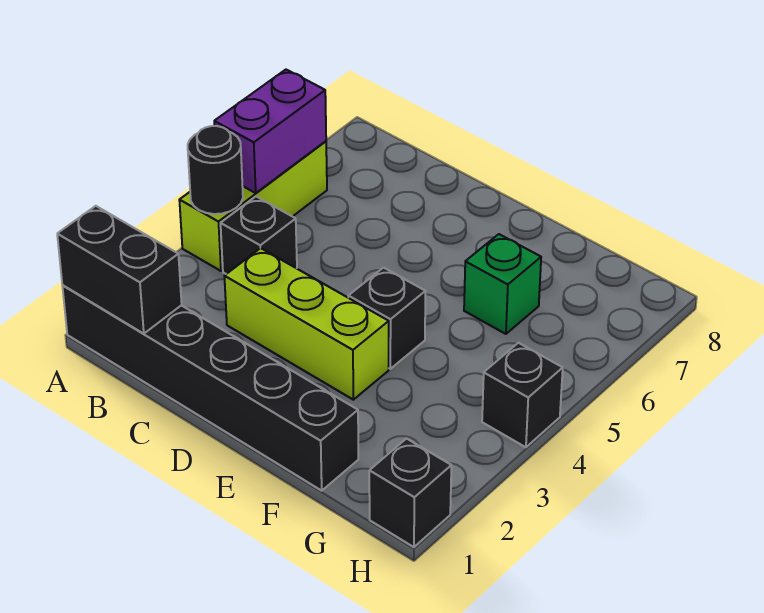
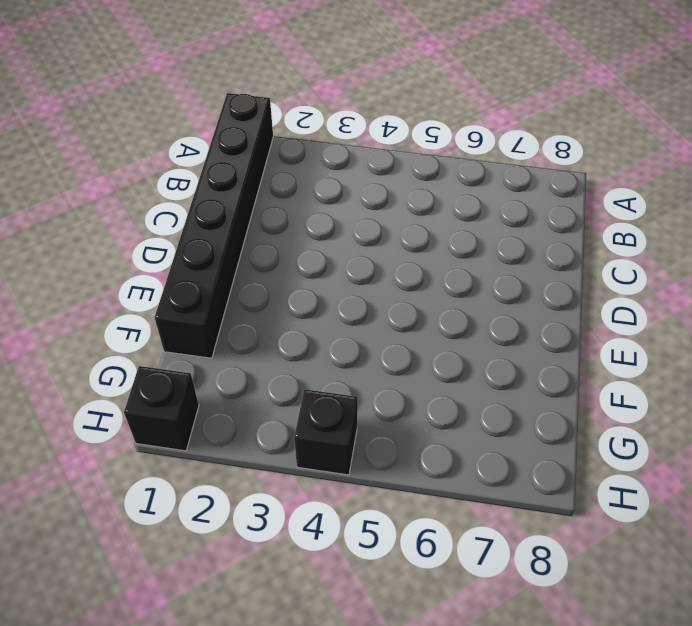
none -> lime brick A4:A6 level 1
none -> black brick B4 level 1

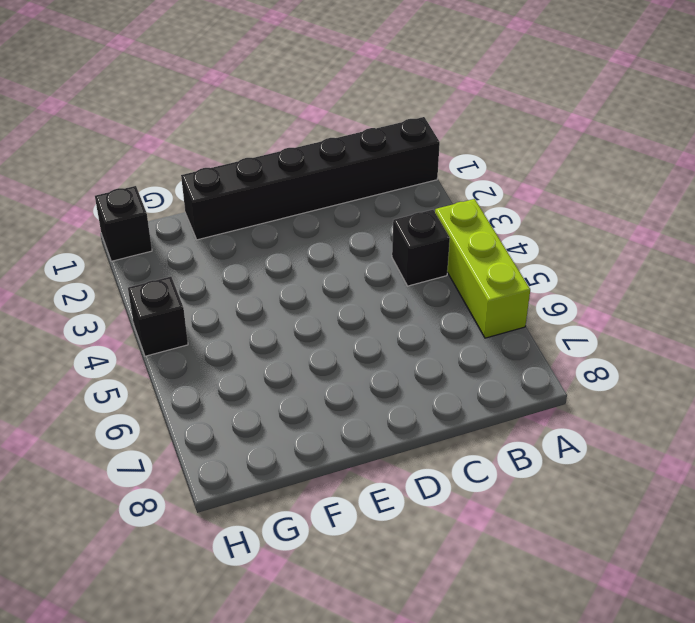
none -> lime brick C3:E3 level 1
none -> black brick E4 level 1

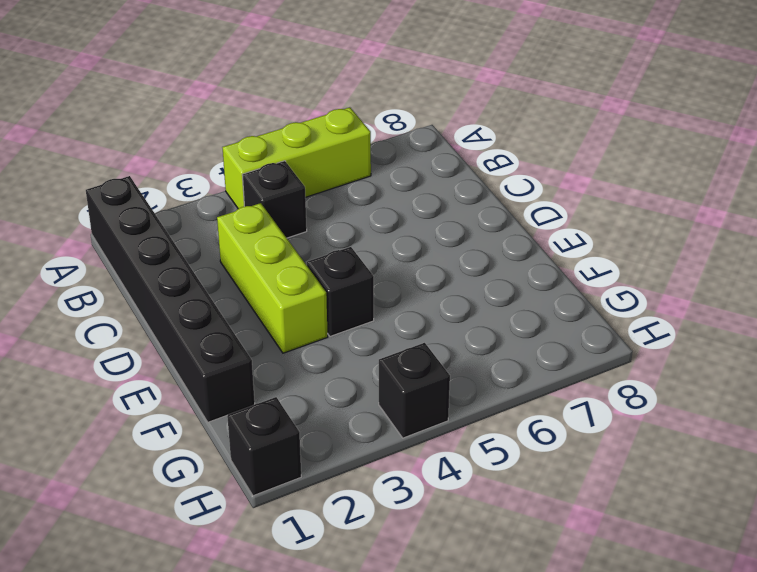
none -> green brick F6 level 1
none -> black brick A1:B1 level 2

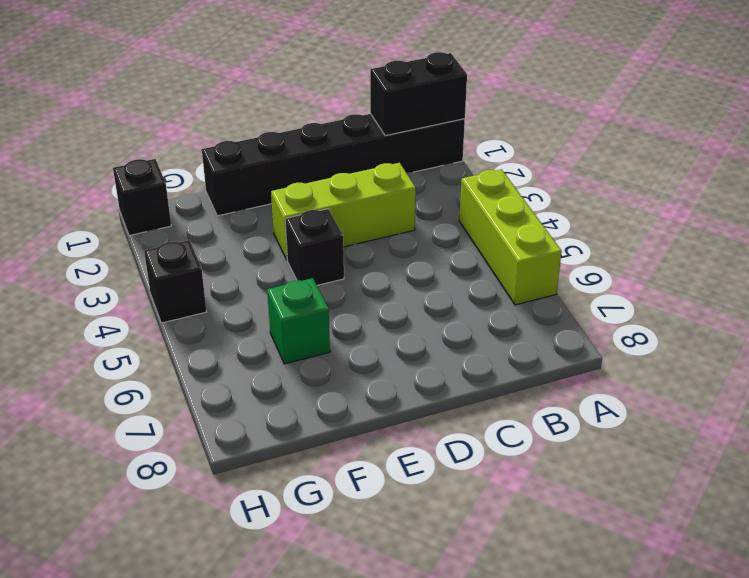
none -> black brick B4 level 1
none -> black round brick A4 level 2

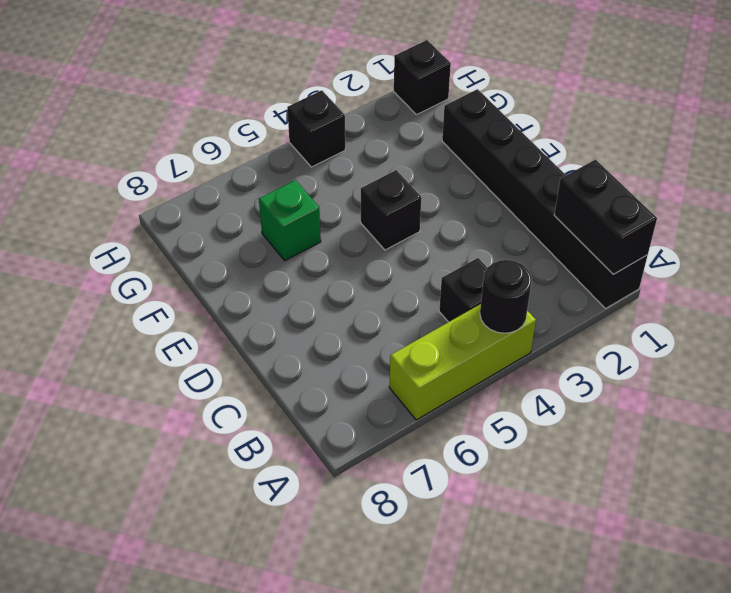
none -> lime brick C3:E3 level 1
none -> purple brick A5:A6 level 2

